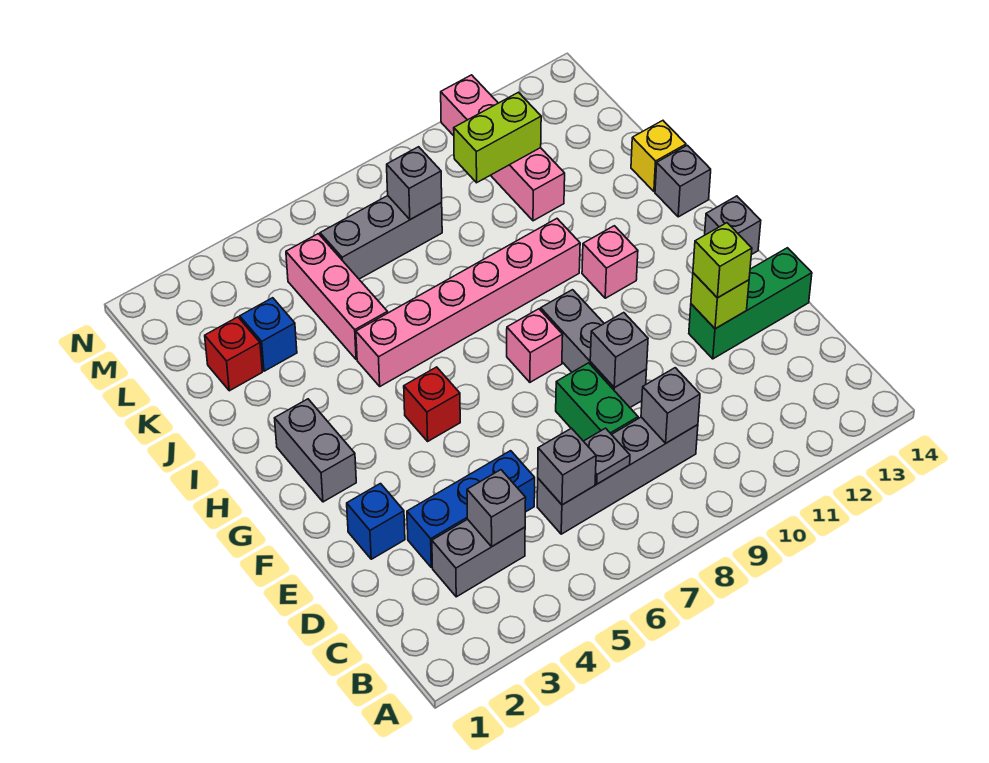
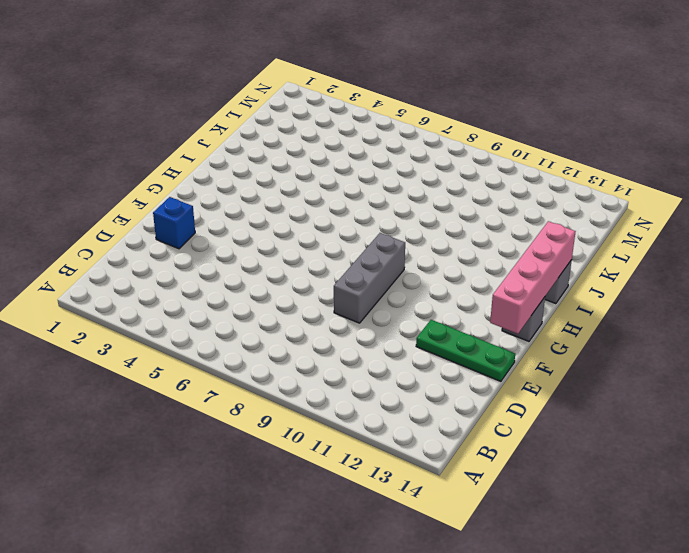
green plate E12:E14 level 1 -> green brick E12:E14 level 1
pink brick F14:I14 level 2 -> pink brick K11:N11 level 1
none -> grey brick C3:C4 level 1
none -> grey brick C6:C9 level 1
none -> blue brick D3:D5 level 1

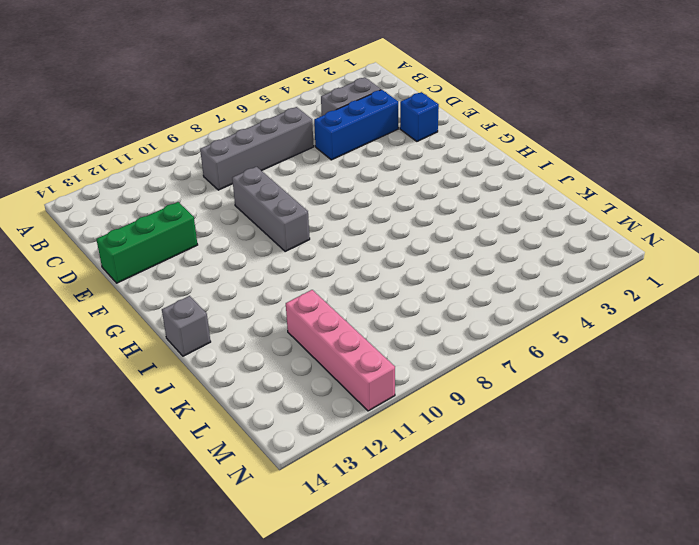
none -> green brick D8:E8 level 1
none -> grey brick G2:H2 level 1
none -> red brick G5 level 1

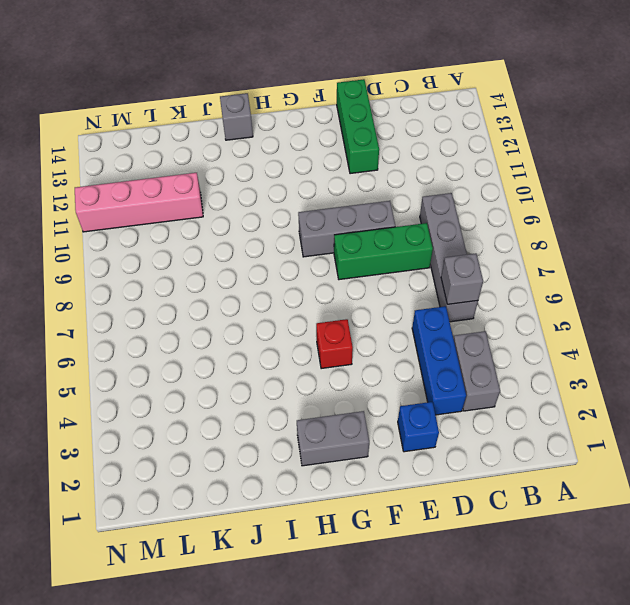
green brick D8:F8 level 1 -> green brick D8:E8 level 1
none -> pink brick G8 level 1
none -> grey brick G14 level 1
none -> pink brick H11 level 1

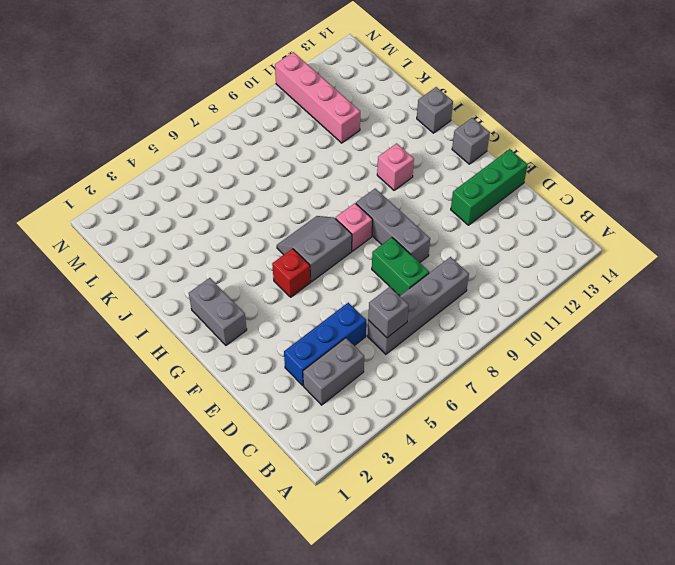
grey slope G6:H7 level 1 top G -> none
none -> blue brick E2 level 1
none -> pink brick I5:I10 level 1
none -> pink brick J5:L5 level 1

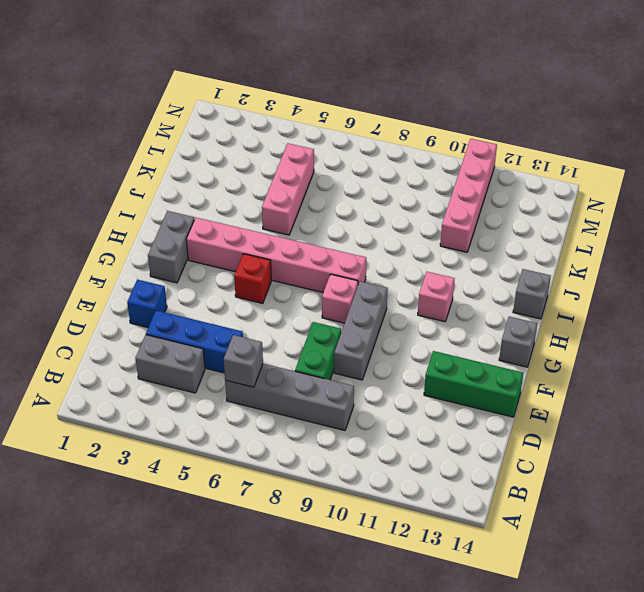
pink brick H3:H8 level 1 -> pink brick I5:I10 level 1
none -> yellow brick J14 level 1
none -> red brick K2 level 1
none -> blue brick K3 level 1

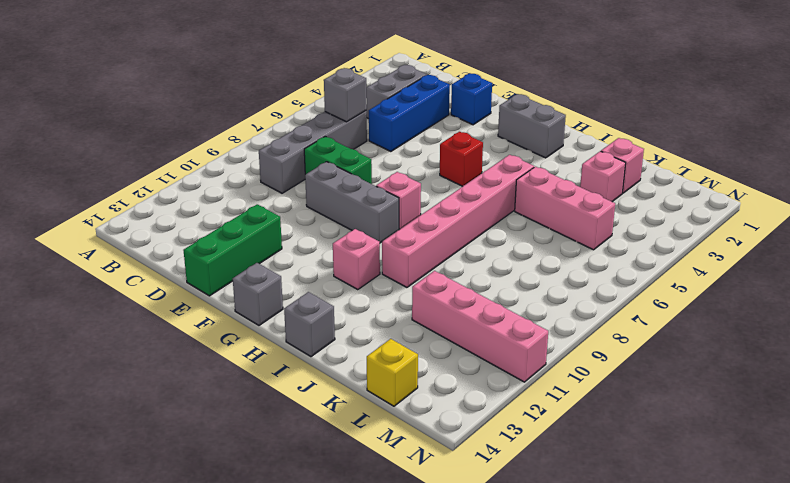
pink brick K2 level 1 -> red brick K2 level 1
pink brick K3 level 1 -> blue brick K3 level 1
yellow brick L14 level 1 -> yellow brick J14 level 1
none -> grey brick L6:L8 level 1
none -> grey brick C4 level 2
none -> grey plate C7 level 2

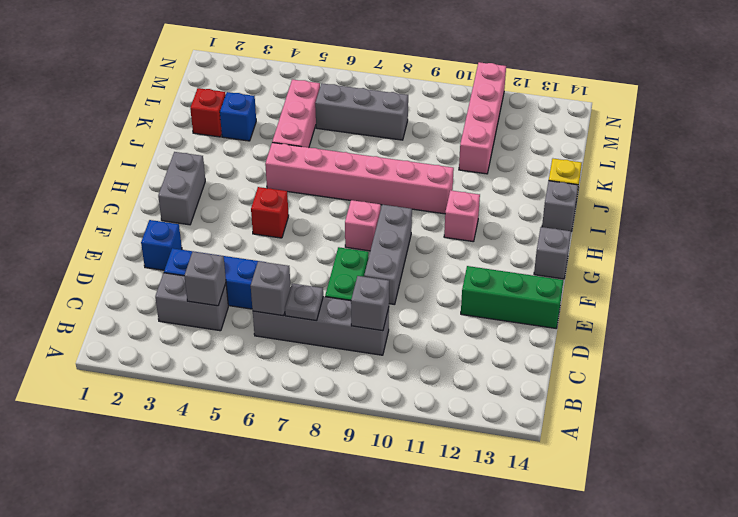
none -> grey brick E9 level 2
none -> lime brick E12 level 2
none -> grey brick L8 level 2

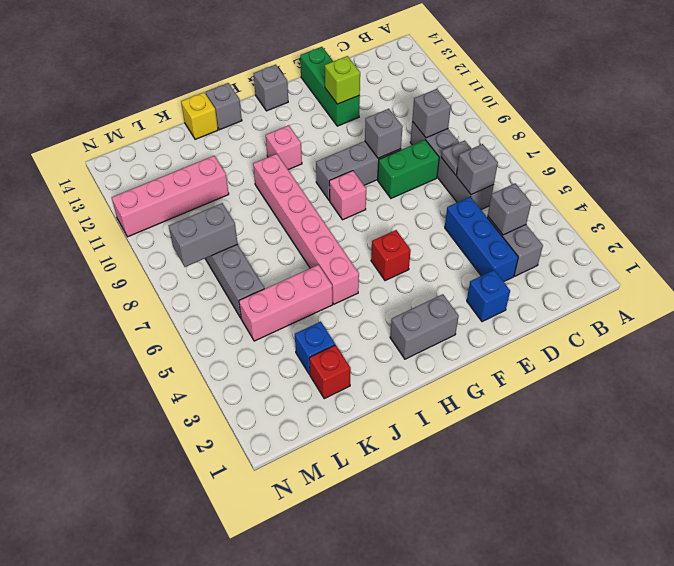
grey brick L8:M8 level 2 -> grey brick L8 level 2
none -> lime brick L10:L11 level 2
none -> lime brick E12 level 3

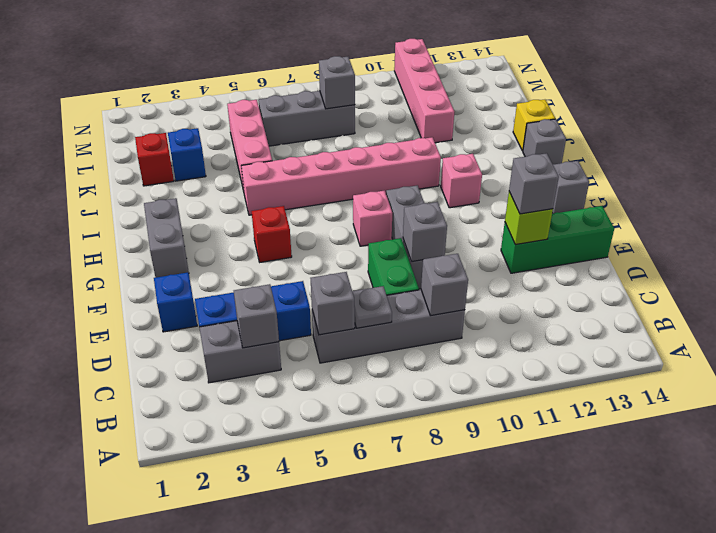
grey brick E12 level 3 -> lime brick E12 level 3
none -> lime brick L10:L11 level 2

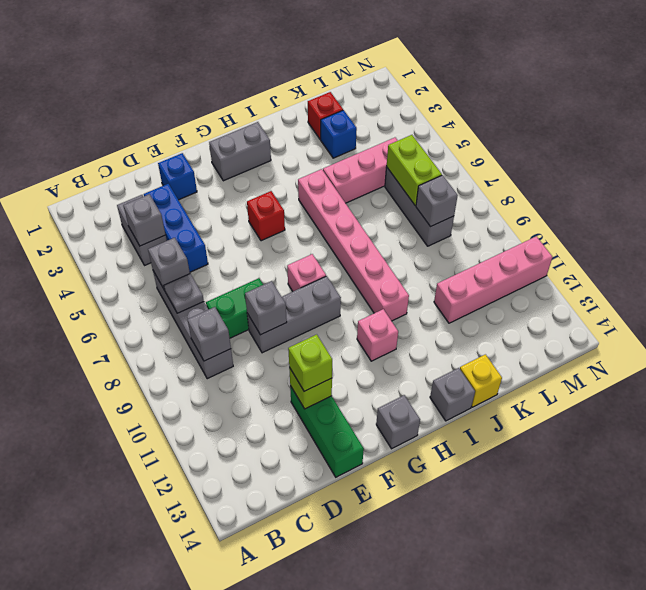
lime brick L6:L7 level 2 -> lime brick L10:L11 level 2

